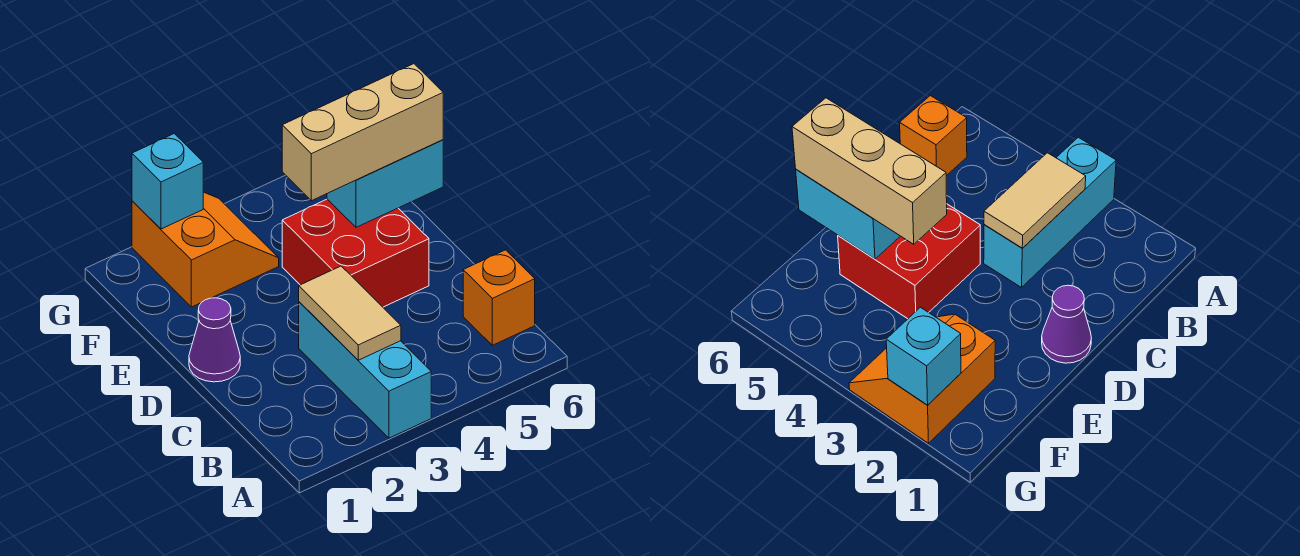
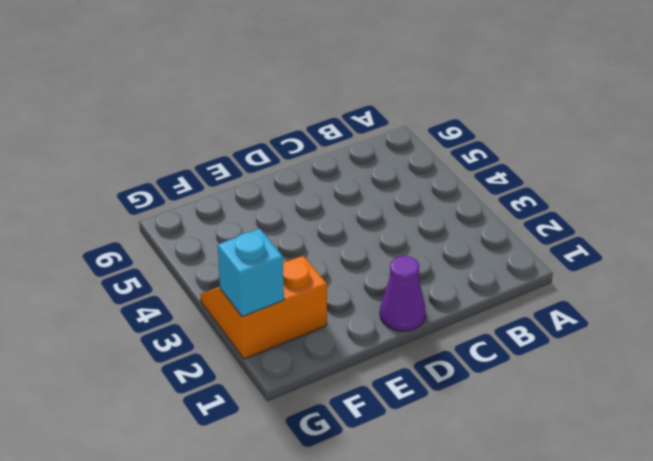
none -> cyan brick A3:C3 level 1
none -> orange brick B6 level 1

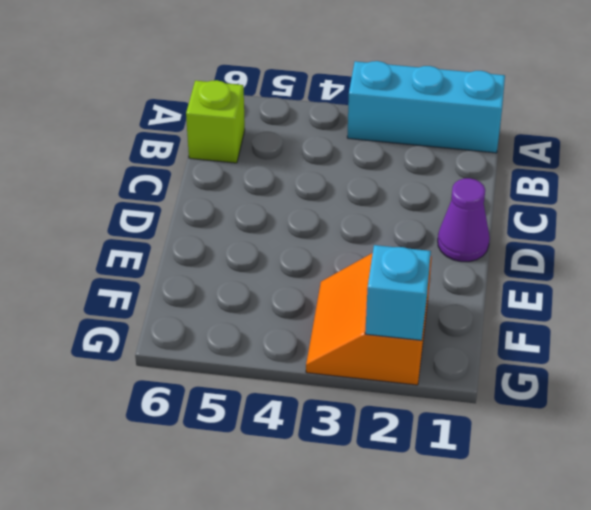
cyan brick A1:A3 level 1 -> cyan brick A3:C3 level 1
lime brick B6 level 1 -> orange brick B6 level 1
none -> red brick D4:E5 level 1
none -> tan tile B3:C3 level 2

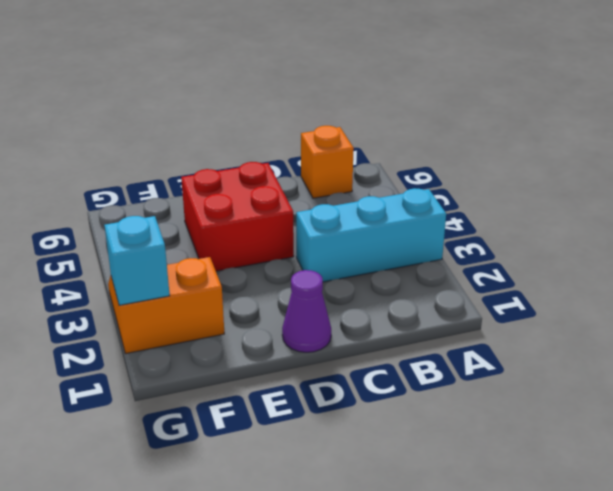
none -> tan tile B3:C3 level 2
none -> cyan brick E5:E6 level 2

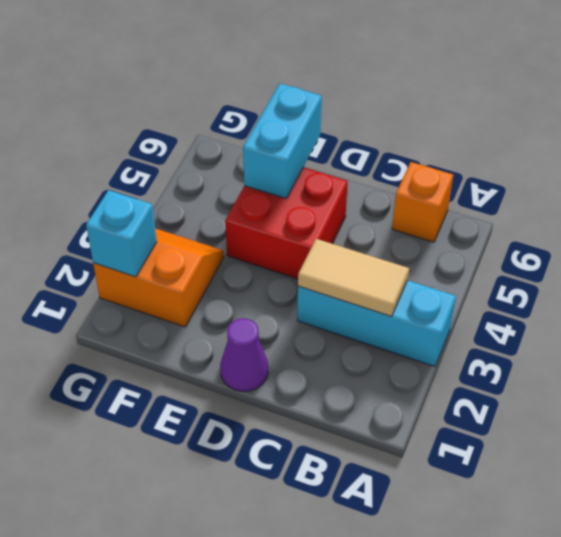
none -> tan brick E4:E6 level 3

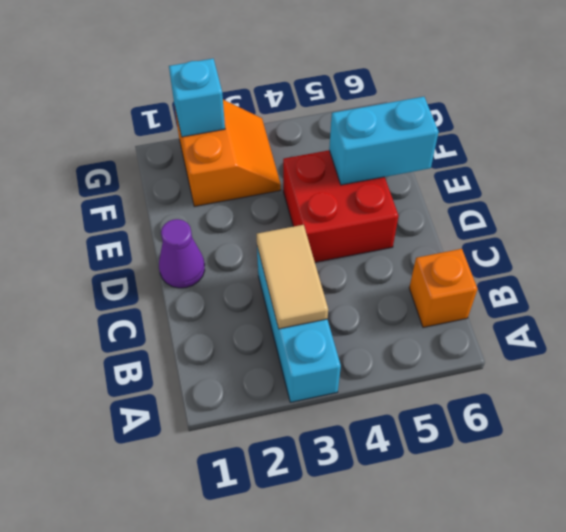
none -> tan brick E4:E6 level 3

